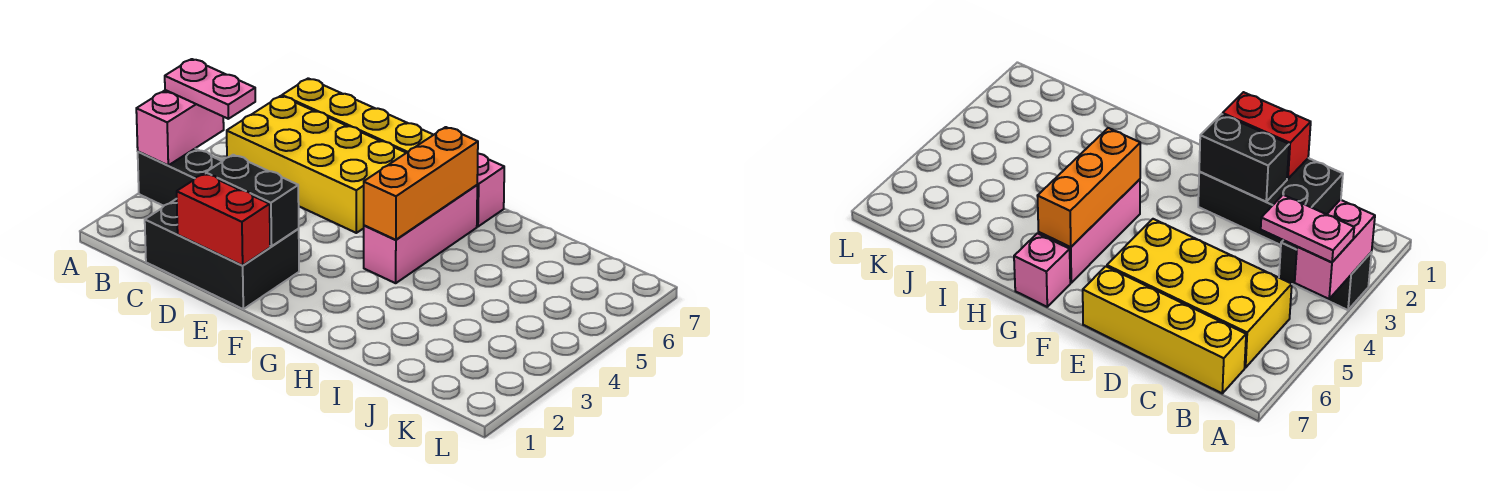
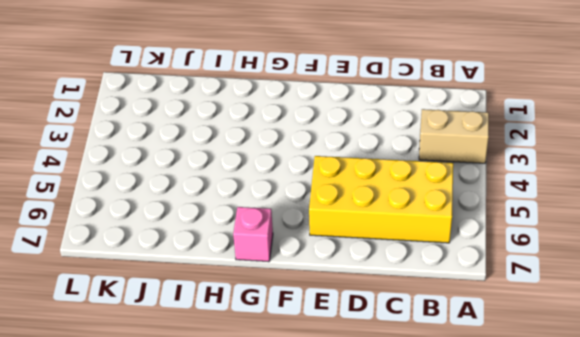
tan brick A3:B3 level 1 -> black brick A3:B3 level 1
none -> yellow brick B7:E7 level 1
none -> black brick C1:E2 level 1

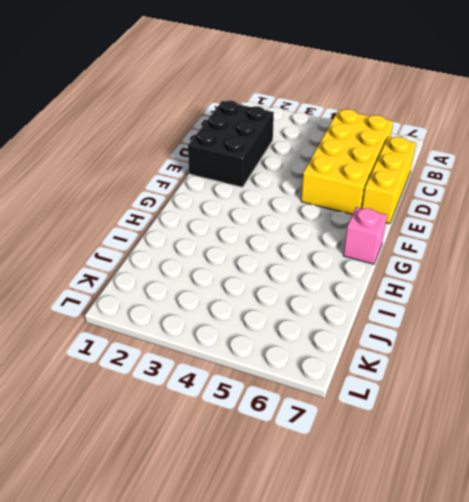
yellow brick C7:E7 level 1 -> yellow brick B7:E7 level 1
none -> black brick A3:B3 level 1
none -> pink brick G4:G6 level 1

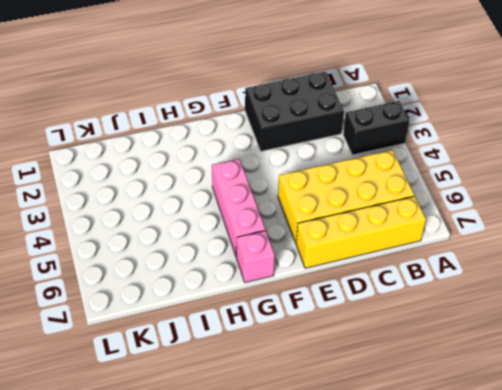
none -> pink brick A3:A4 level 2
none -> red brick D1:E1 level 2

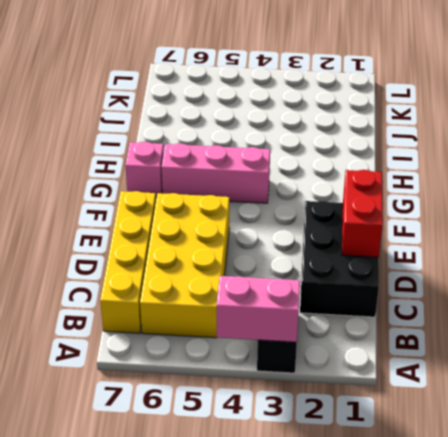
none -> black brick D2:E2 level 2
none -> orange brick G4:G6 level 2

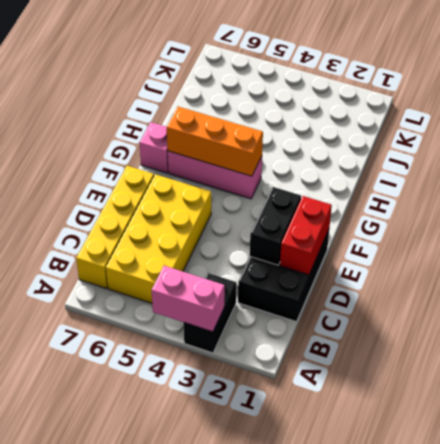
none -> pink plate A4:B4 level 3

